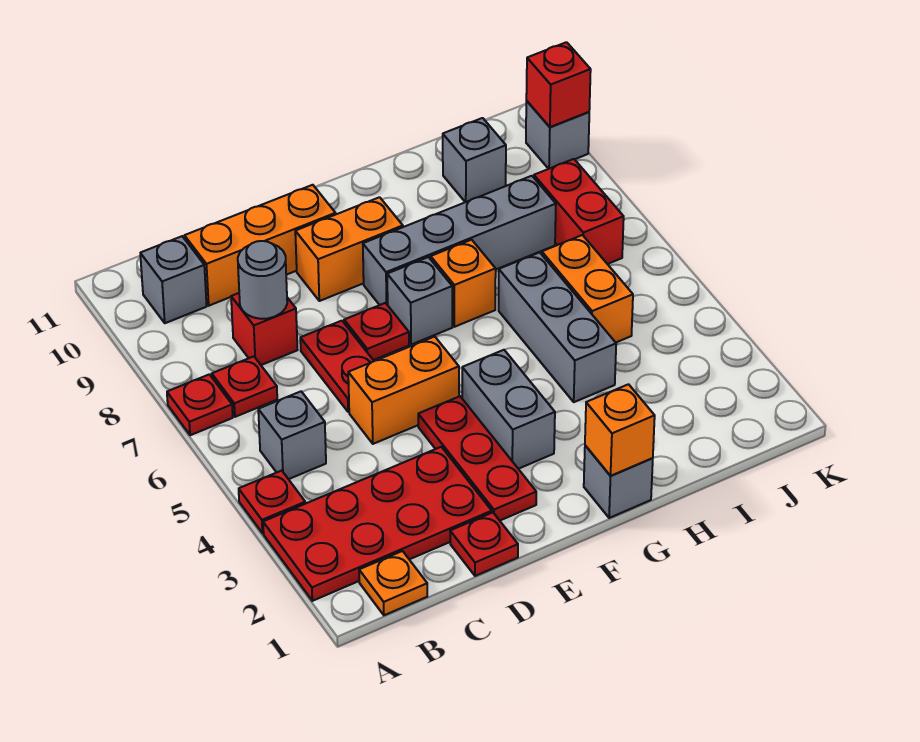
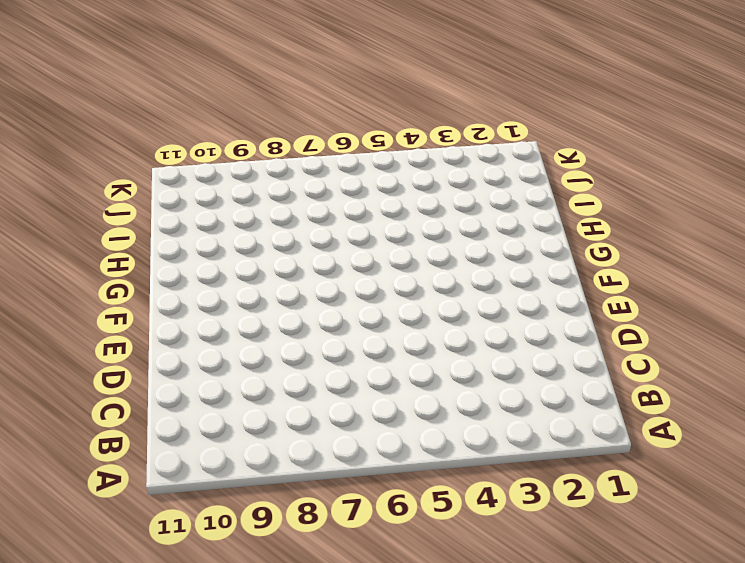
none -> red plate A2:D3 level 1
none -> red plate A4 level 1
none -> red plate A7 level 1

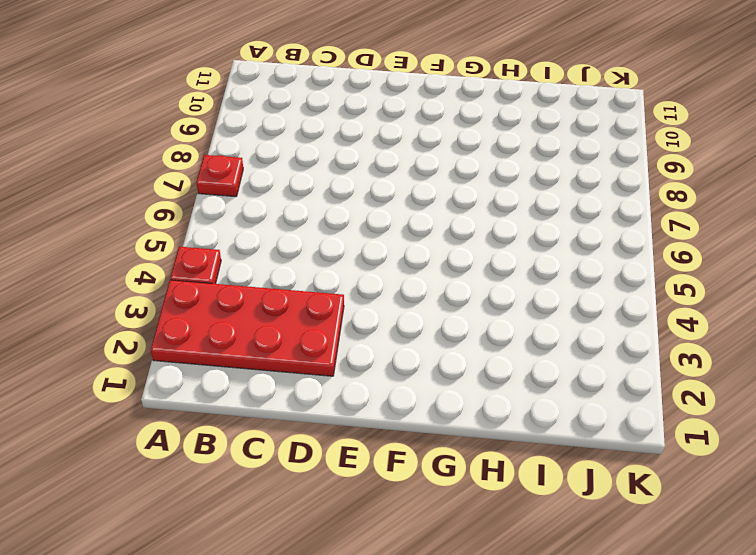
none -> orange plate B1 level 1
none -> grey brick B5 level 1
none -> red plate B7 level 1

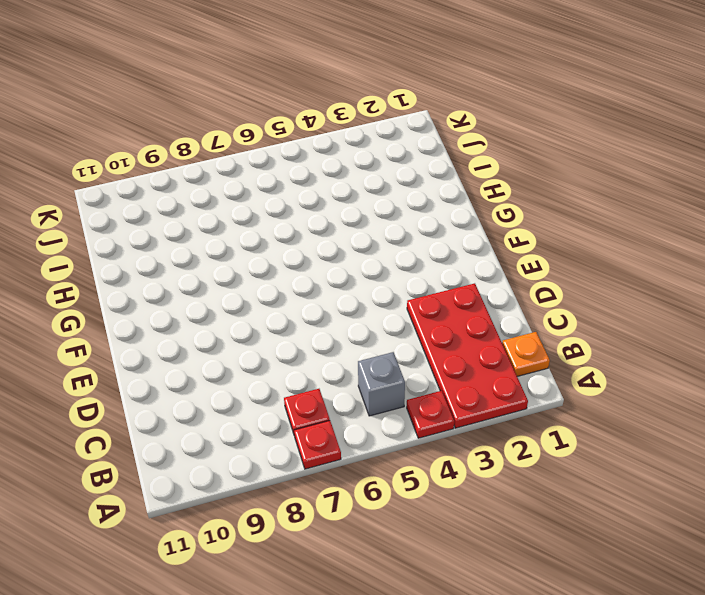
none -> grey brick B10 level 1
none -> red brick C8 level 1
none -> orange brick C10:E10 level 1

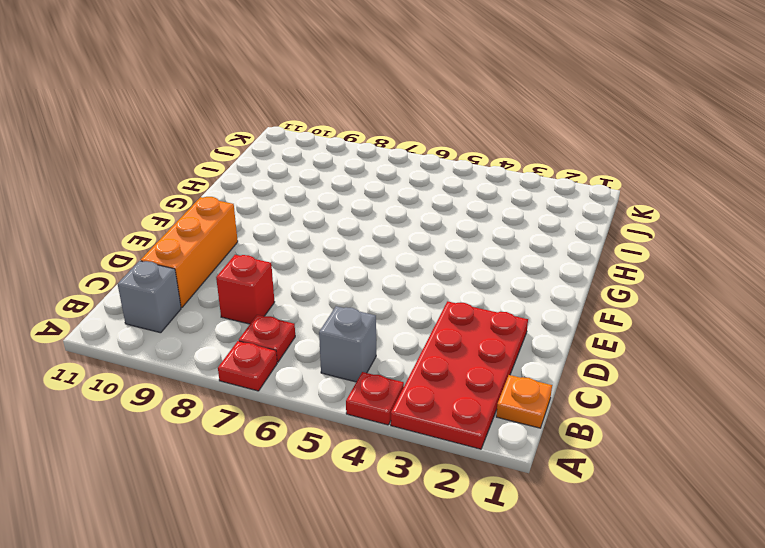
none -> red plate D1 level 1
none -> orange brick D5:E5 level 1
none -> red plate D6:D7 level 1

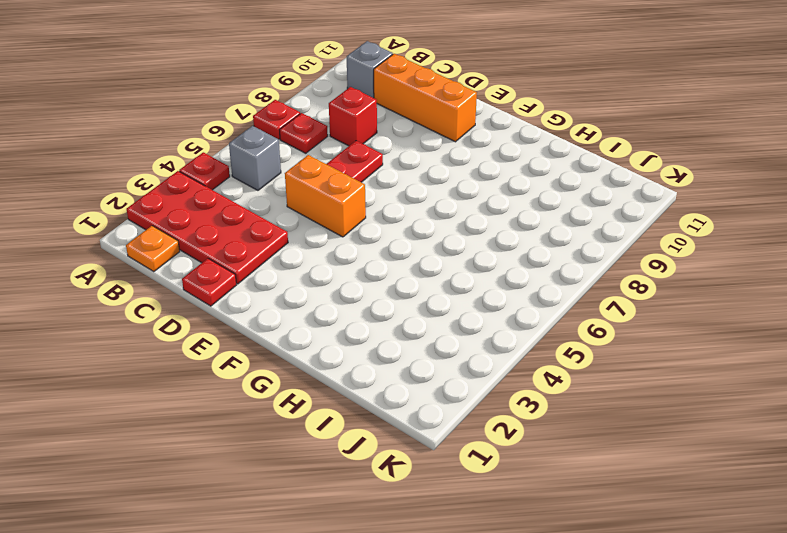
none -> red plate E2:E4 level 1
none -> red plate E7 level 1
none -> orange brick E9:F9 level 1

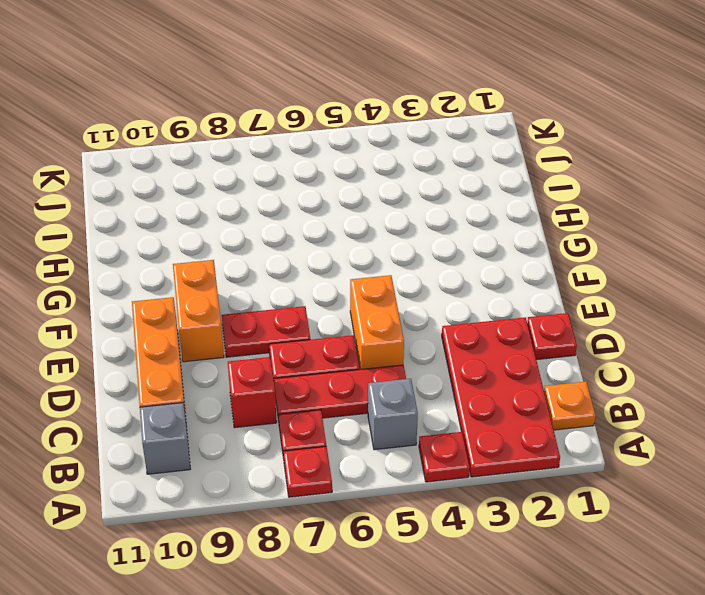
red plate C5:C7 level 1 -> red plate E2:E4 level 1
red plate E7:E8 level 1 -> red plate E7 level 1
none -> grey brick F3:F4 level 1
none -> grey brick F7 level 1
none -> grey brick F8:I8 level 1

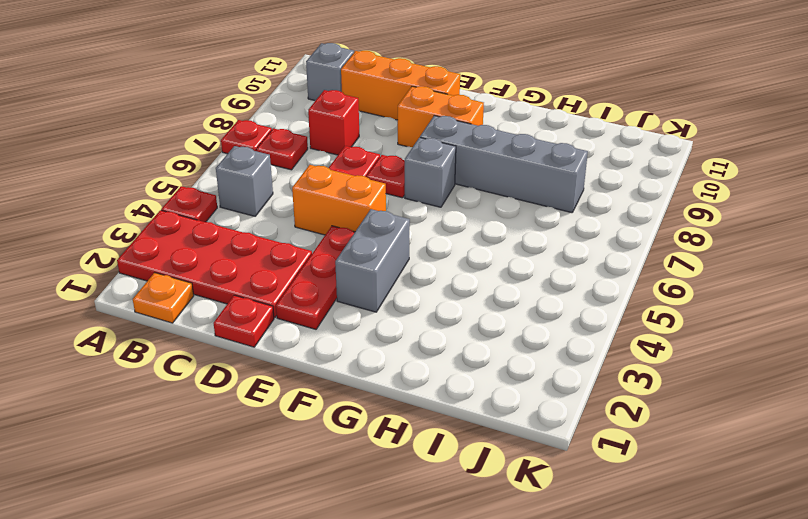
none -> grey brick G1 level 1
none -> orange brick G7 level 1
none -> grey brick H4:H6 level 1

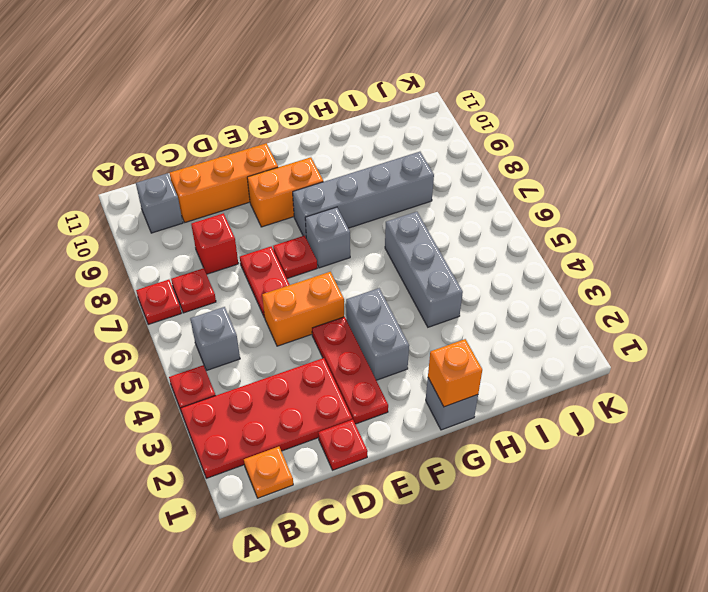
none -> orange brick G7 level 1
none -> orange brick I5:I6 level 1
none -> grey brick I10 level 1

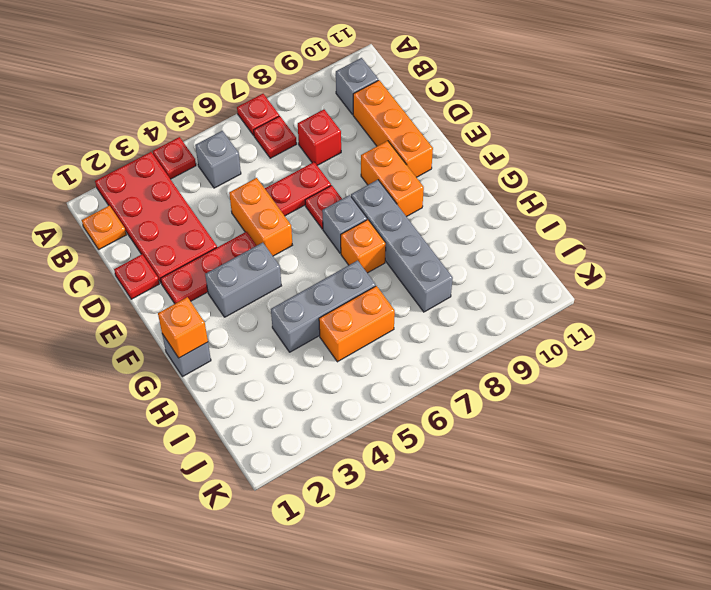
none -> grey brick I10 level 1
none -> red brick J7:J8 level 1
none -> grey brick K10 level 1

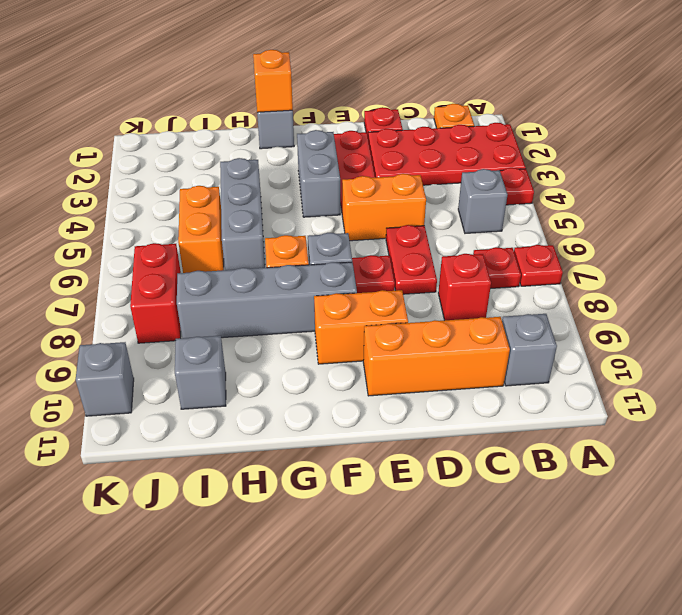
none -> grey round brick C8 level 2
none -> red brick K10 level 2

